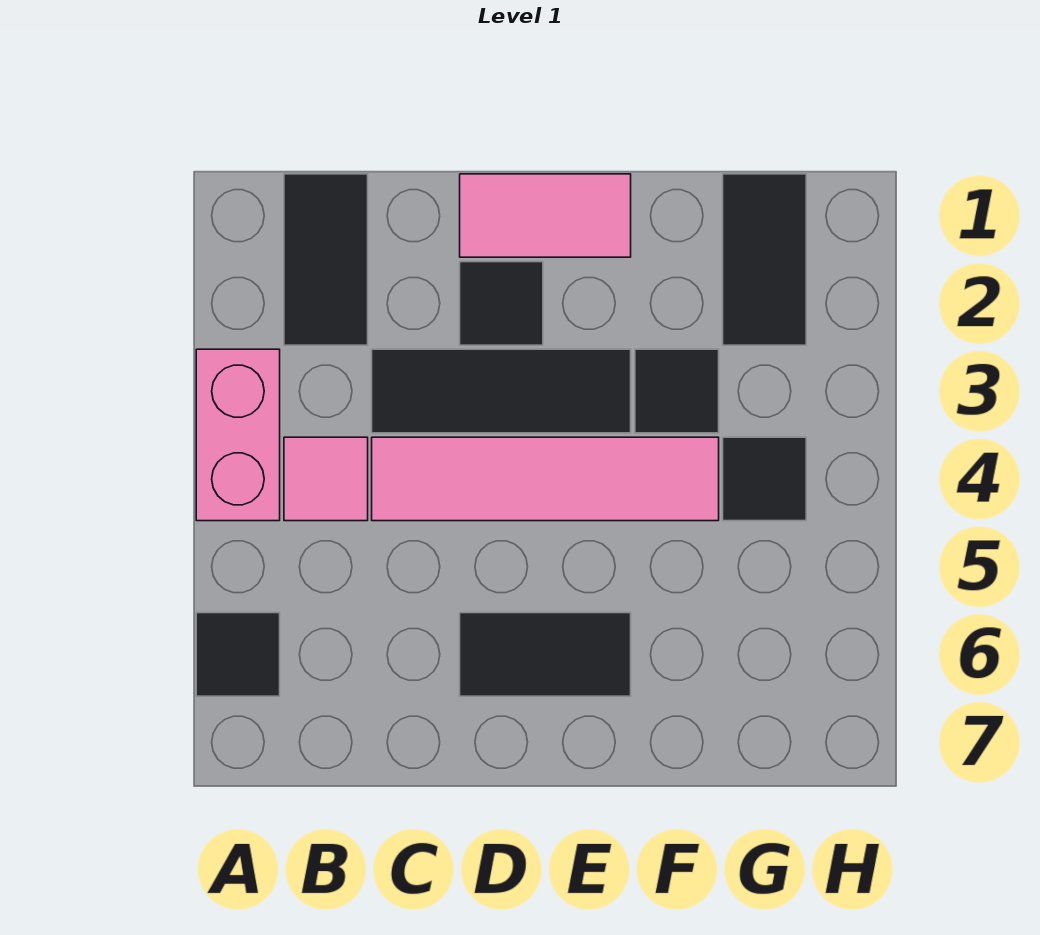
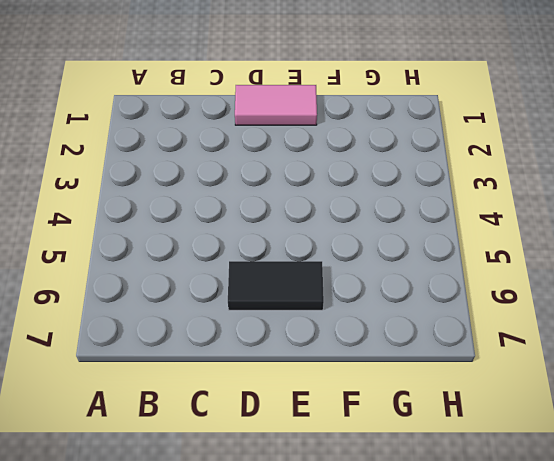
none -> pink brick A3:A4 level 1
none -> black tile A6 level 1
none -> black tile B1:B2 level 1

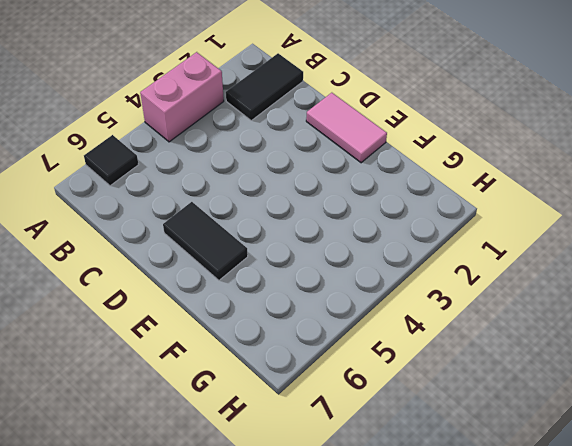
none -> pink tile B4 level 1
none -> black tile C3:E3 level 1
none -> pink tile C4:F4 level 1

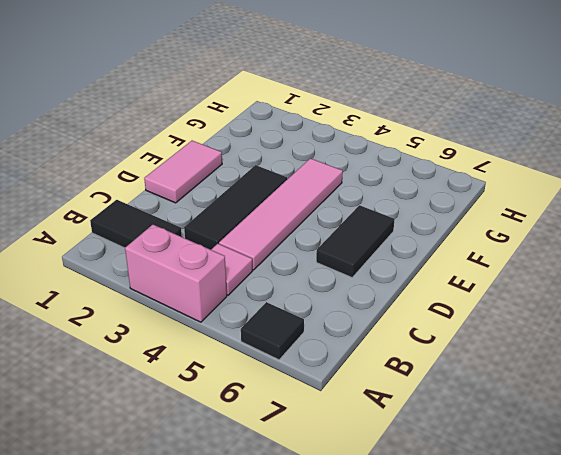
none -> black tile D2 level 1
none -> black tile F3 level 1
none -> black tile G1:G2 level 1

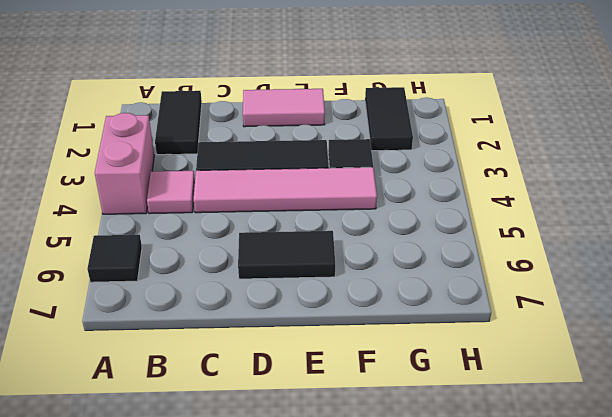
none -> black tile D2 level 1
none -> black tile G4 level 1

